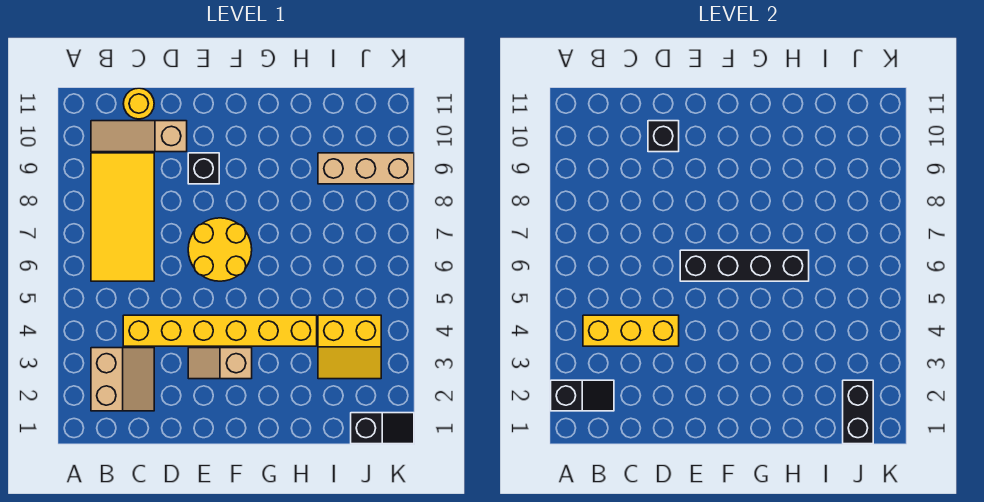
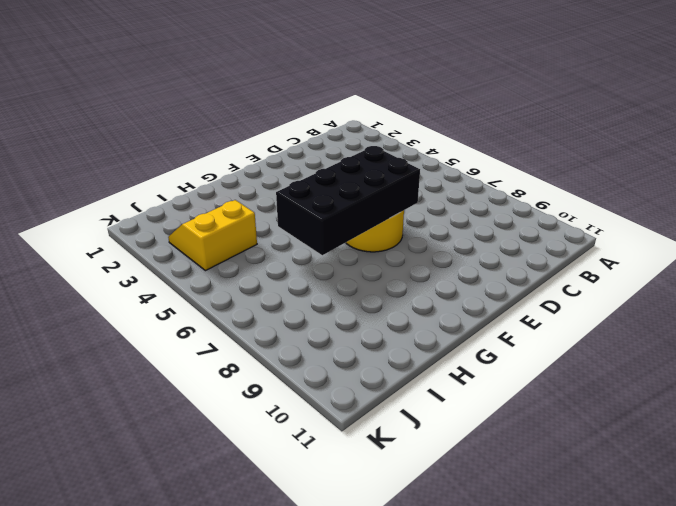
black brick E6:H7 level 2 -> black brick E6:H6 level 2
none -> tan slope B2:C3 level 1 top B
none -> yellow tile B6:C9 level 1
none -> tan slope B10:D10 level 1 top D

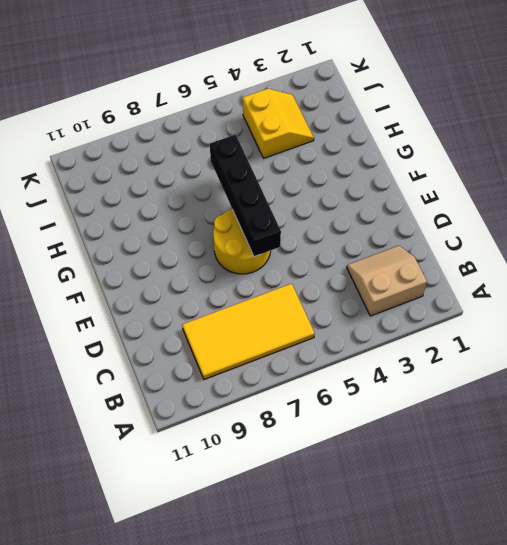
none -> tan slope B10:D10 level 1 top D
none -> yellow brick C4:H4 level 1
none -> yellow round brick C11 level 1

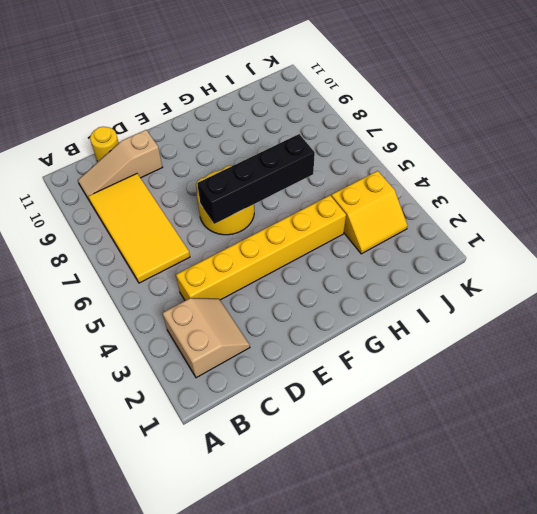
none -> tan slope E3:F3 level 1 top F
none -> black brick E9 level 1
none -> tan brick I9:K9 level 1

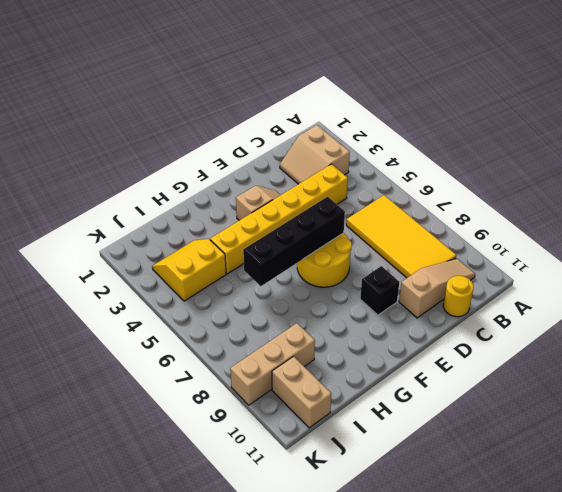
tan brick J10:J11 level 1 -> none
none -> black slope J1:K1 level 1 top J
none -> black slope A2:B2 level 2 top A
none -> yellow brick B4:D4 level 2

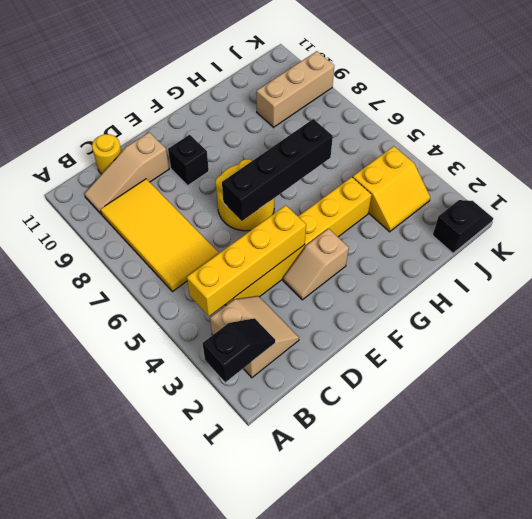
yellow brick B4:E4 level 2 -> yellow brick B4:D4 level 2
none -> black brick D10 level 2
none -> black brick J1:J2 level 2

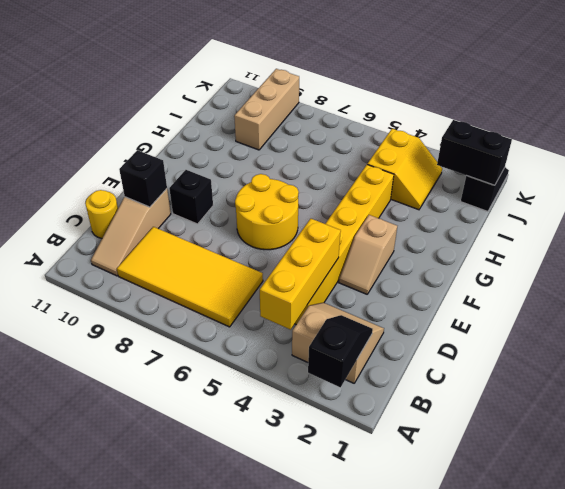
none -> black brick E6:H6 level 2

